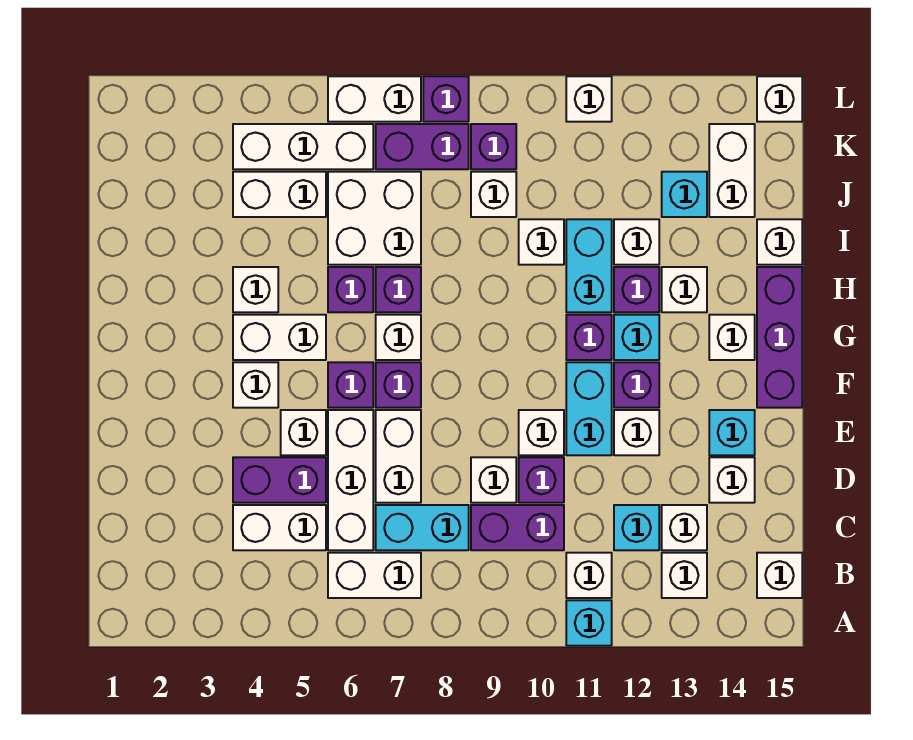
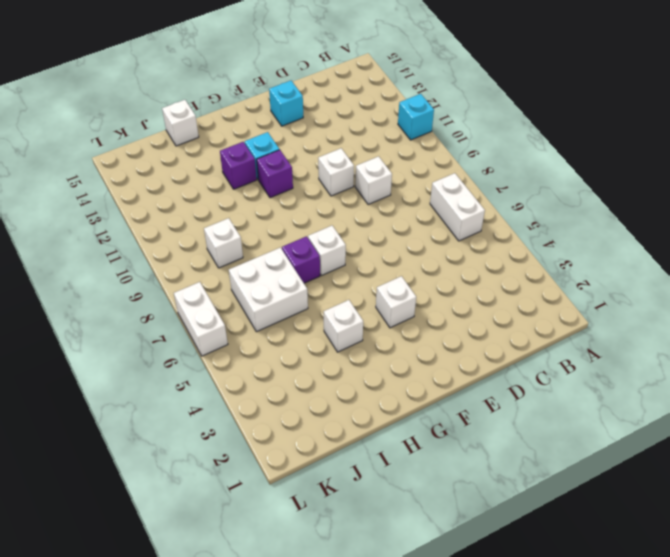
none -> white brick B11 level 1
none -> white brick B13 level 1
none -> white brick B15 level 1
none -> white brick C4:C5 level 1

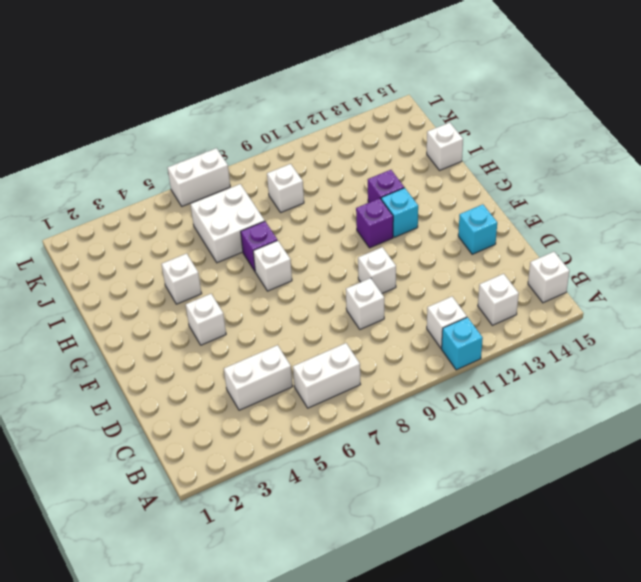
none -> white brick C6:E6 level 1
none -> cyan brick C7:C8 level 1
none -> purple brick C9:C10 level 1
none -> cyan brick C12 level 1

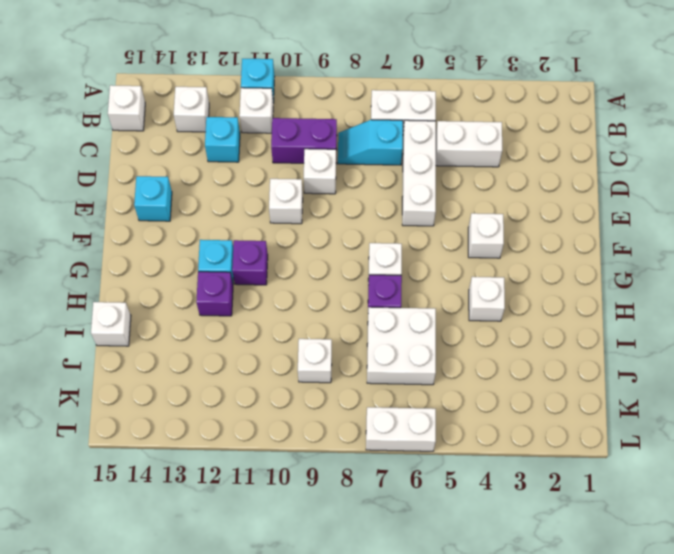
cyan slope C7:C8 level 1 top 7 -> cyan brick C7:C8 level 1
none -> white brick C13 level 1
none -> purple brick D4:D5 level 1
none -> white brick D7:E7 level 1
none -> purple brick D10 level 1

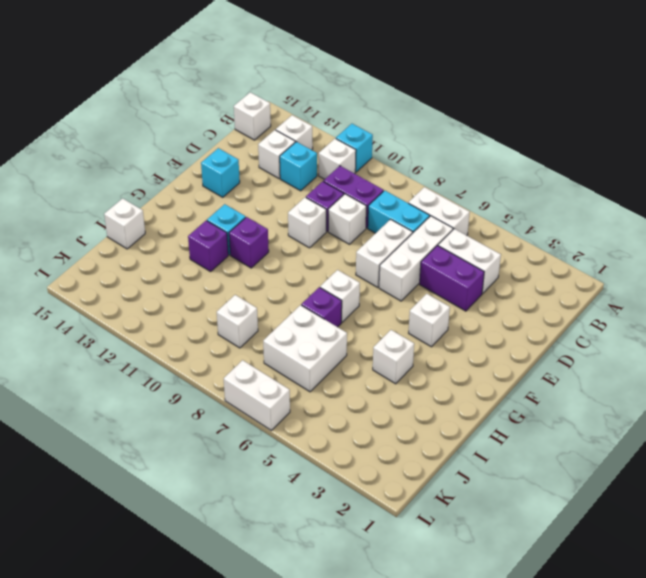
none -> white brick D14 level 1
none -> white brick E5 level 1
none -> cyan brick E11:F11 level 1
none -> white brick E12 level 1

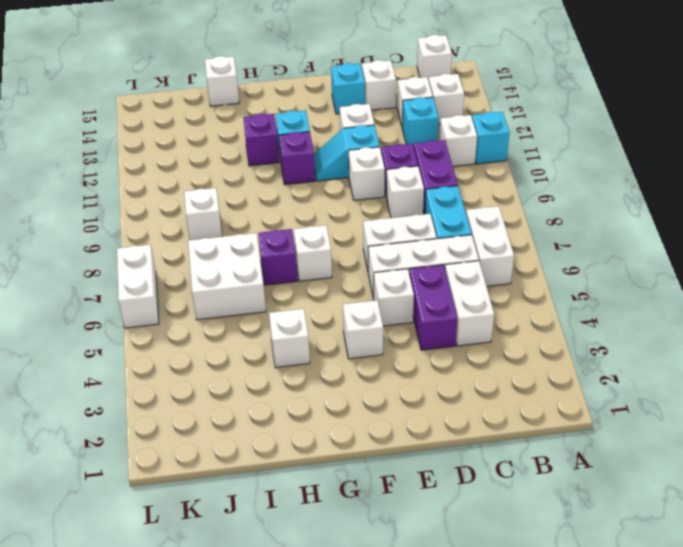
cyan slope E11:F11 level 1 top E -> cyan brick E11:F11 level 1
none -> purple brick F6 level 1
none -> purple brick F7 level 1
none -> purple brick F12 level 1
none -> purple brick F15:H15 level 1

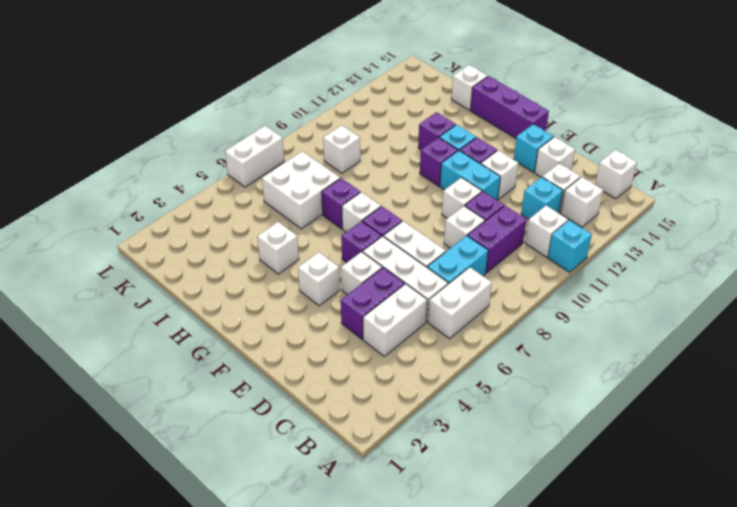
none -> white brick G4:G5 level 1
none -> white brick G14 level 1
none -> purple brick H6 level 1
none -> cyan brick H11:I11 level 1

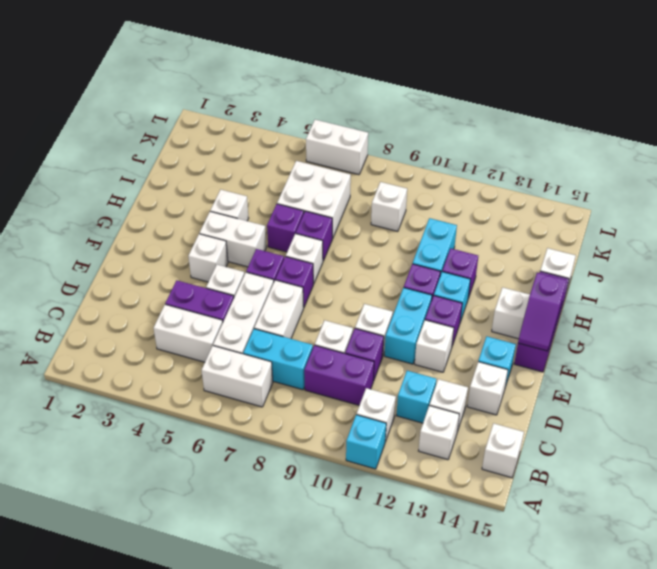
purple slope F15:G15 level 2 top G -> none
none -> white brick H13 level 1
none -> white brick I10 level 1
none -> white brick I12 level 1
none -> white brick J4:J5 level 1

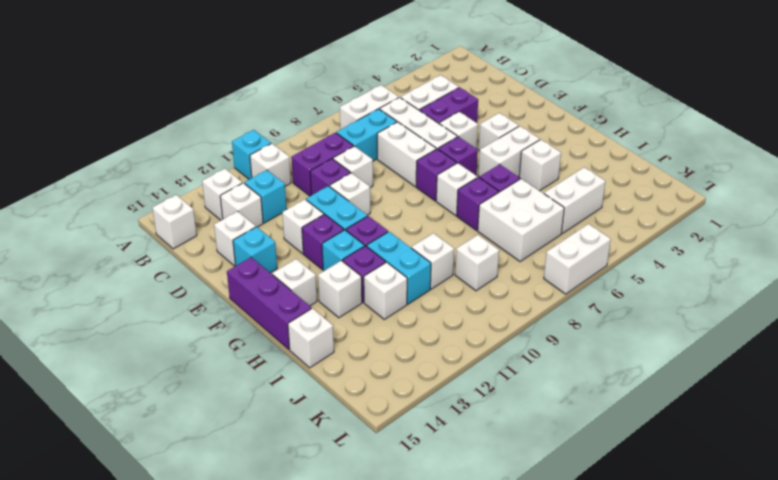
none -> cyan brick J13 level 1
none -> white brick J14:K14 level 1
none -> white brick K4:K6 level 1
none -> purple brick K7:K8 level 1

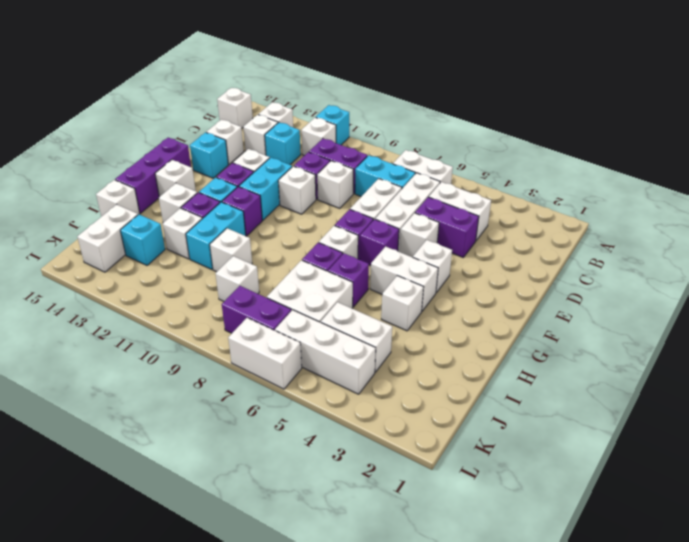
none -> purple brick K9 level 1
none -> purple brick L8 level 1
none -> white brick L11 level 1
none -> white brick L15 level 1

